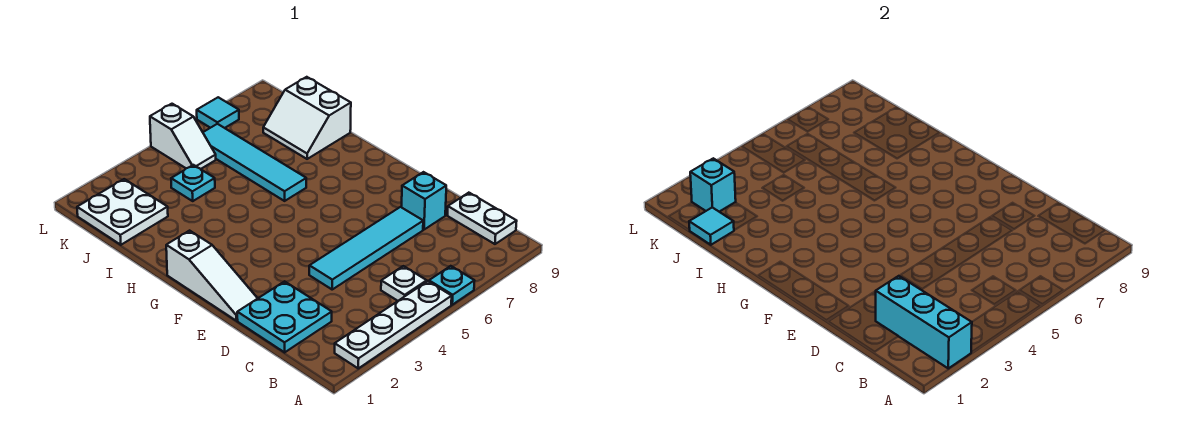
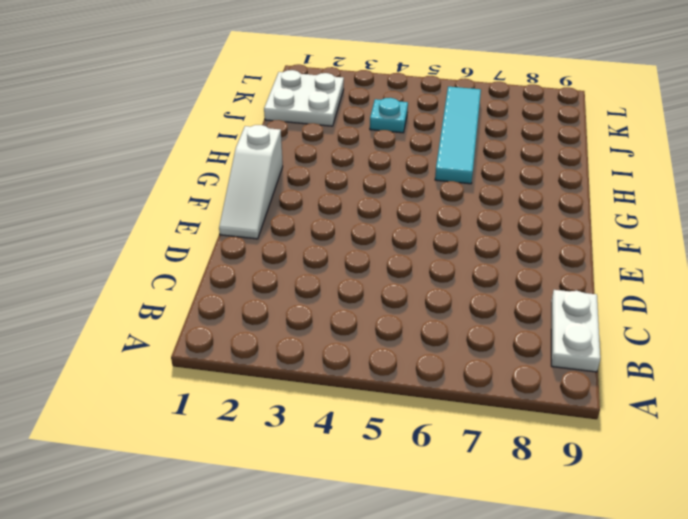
none -> white plate A2:A5 level 1
none -> cyan plate A6 level 1
none -> white plate B5 level 1

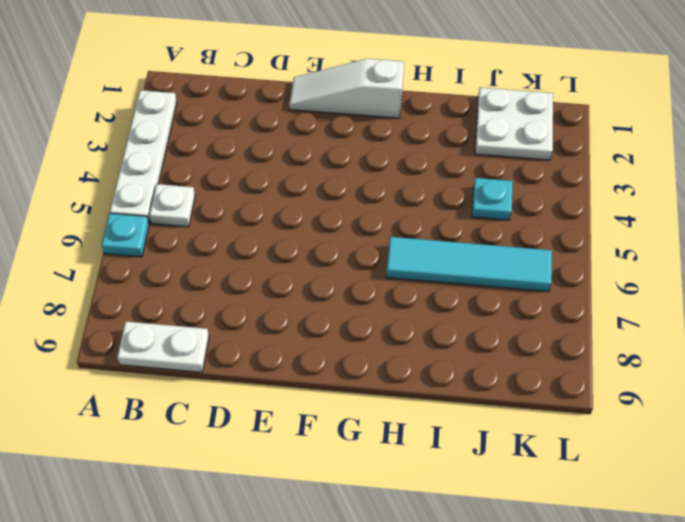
none -> cyan plate C1:D2 level 1
none -> cyan tile D4:D7 level 1
none -> cyan brick D8 level 1

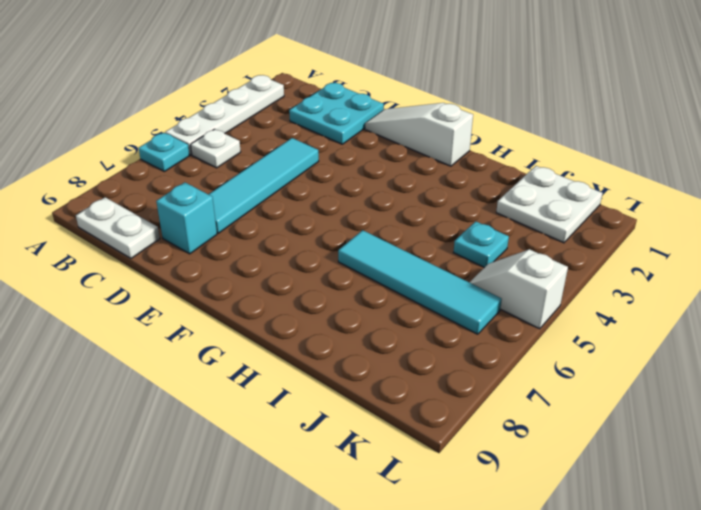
none -> white slope I8:J9 level 1 top 9
none -> cyan tile L7 level 1
none -> cyan brick A2:C2 level 2

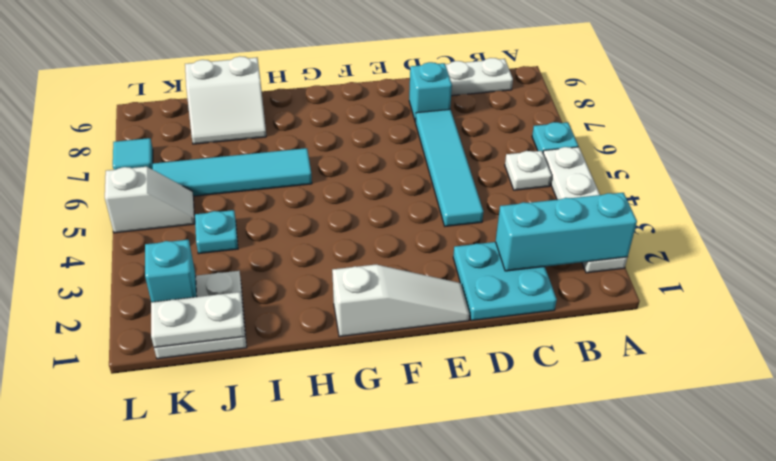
white plate J1:K1 level 2 -> cyan tile J1 level 2

